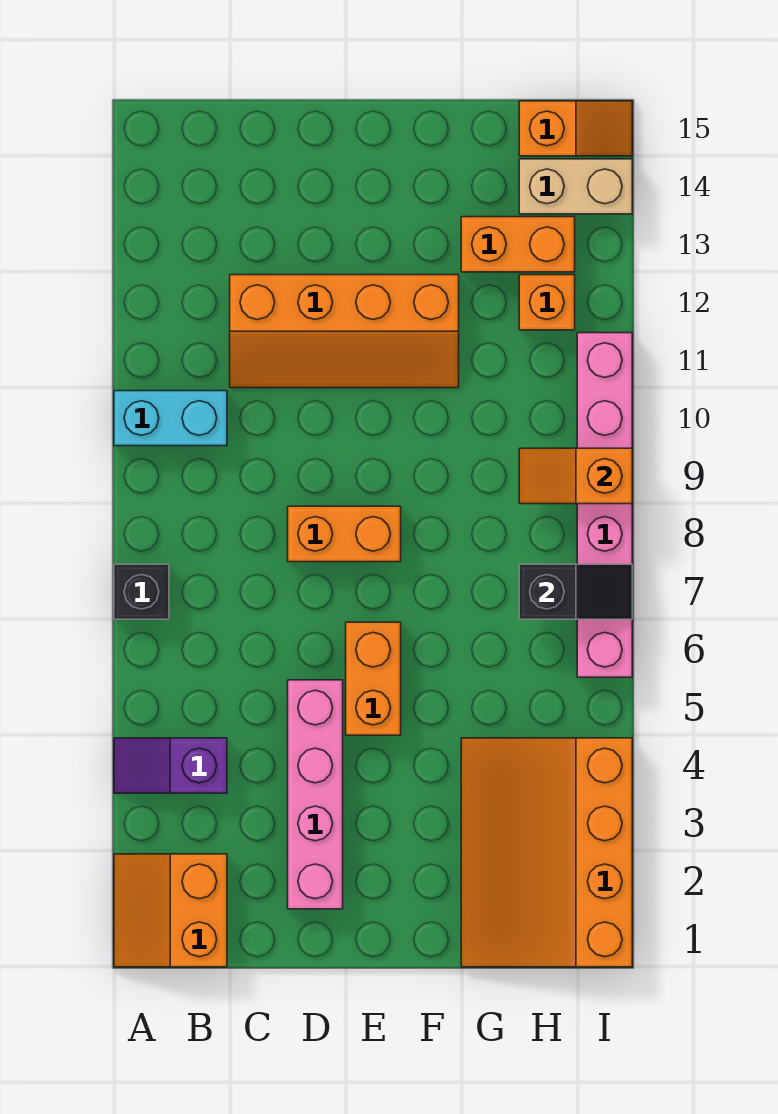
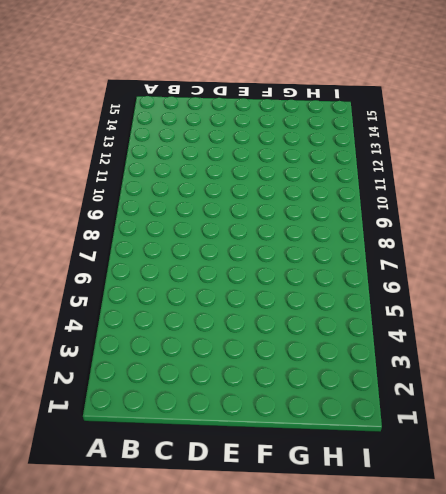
none -> orange slope A1:B2 level 1 top B
none -> purple slope A4:B4 level 1 top B
none -> black brick A7 level 1

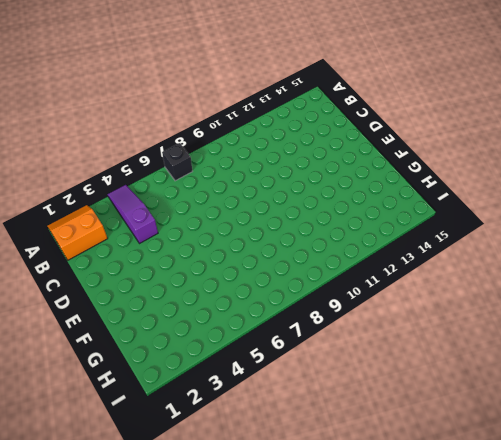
purple slope A4:C4 level 1 top C -> purple slope A4:B4 level 1 top B
none -> cyan brick A10:B10 level 1
none -> orange slope C11:F12 level 1 top 12
none -> pink brick D2:D5 level 1

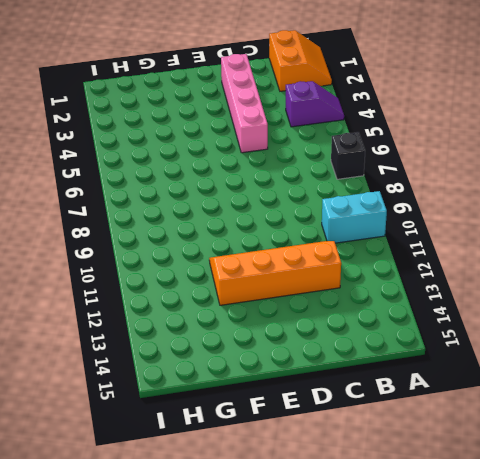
none -> orange brick D8:E8 level 1
none -> orange brick E5:E6 level 1
none -> orange slope G1:I4 level 1 top I

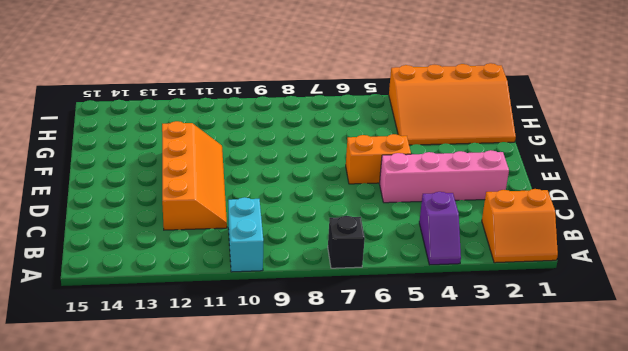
none -> orange brick D8:E8 level 1
none -> orange brick G13:H13 level 1
none -> orange brick H12 level 1

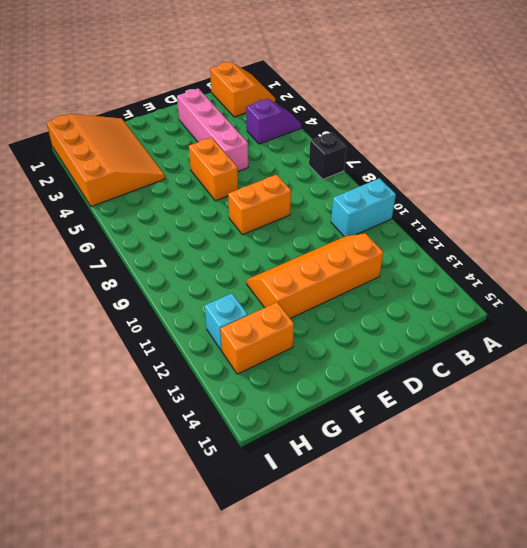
cyan brick H12 level 1 -> orange brick H12 level 1
none -> tan brick H14:I14 level 1
none -> orange slope H15:I15 level 1 top H
none -> pink brick I6:I11 level 1

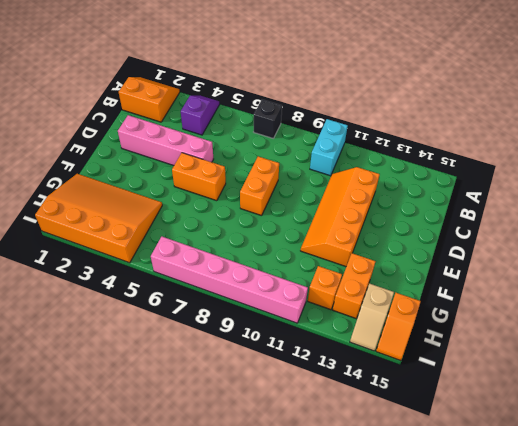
tan slope H14:I14 level 1 top H -> tan brick H14:I14 level 1
none -> black slope H7:I7 level 2 top H
none -> orange slope H9:I9 level 2 top I

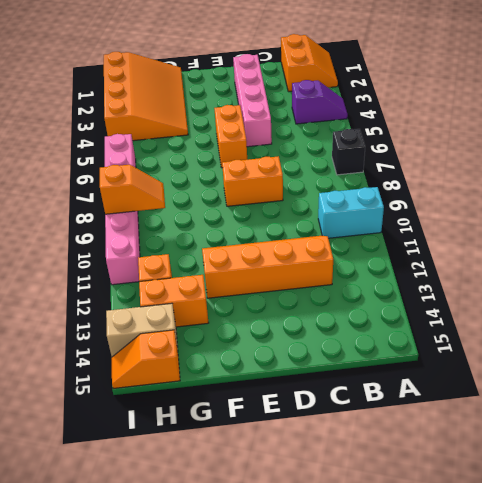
none -> black slope H7:I7 level 2 top H

